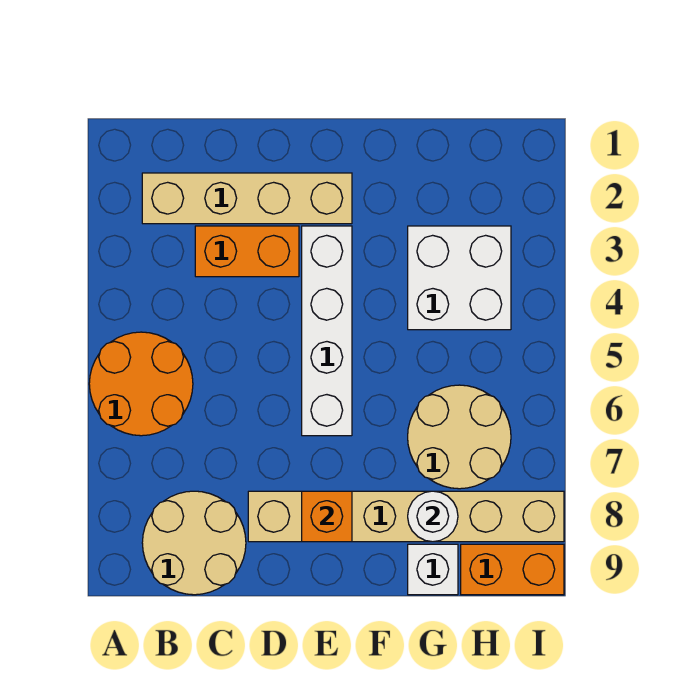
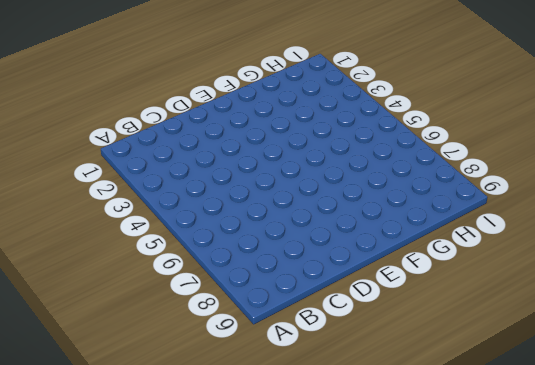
none -> orange round brick A5:B6 level 1
none -> tan brick B2:E2 level 1
none -> tan round brick B8:C9 level 1

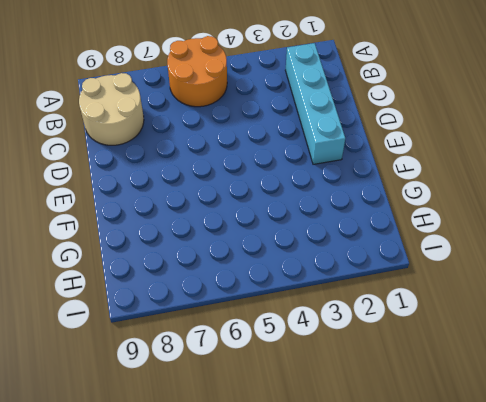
cyan brick B2:E2 level 1 -> tan brick B2:E2 level 1
none -> orange brick C3:D3 level 1
none -> tan brick D8:I8 level 1
none -> white brick E3:E6 level 1

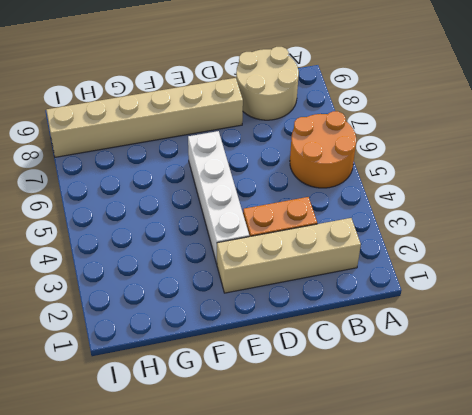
none -> white brick G3:H4 level 1
none -> tan round brick G6:H7 level 1
none -> white brick G9 level 1

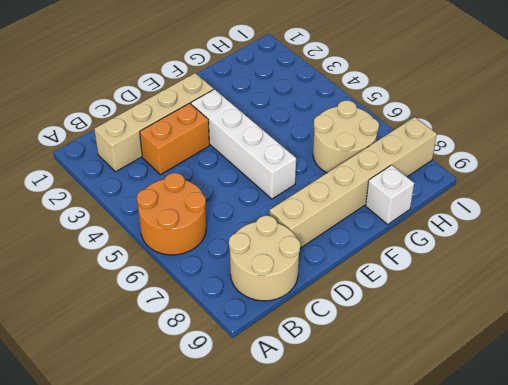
none -> white brick G3:H4 level 1
none -> orange brick H9:I9 level 1
none -> orange brick E8 level 2

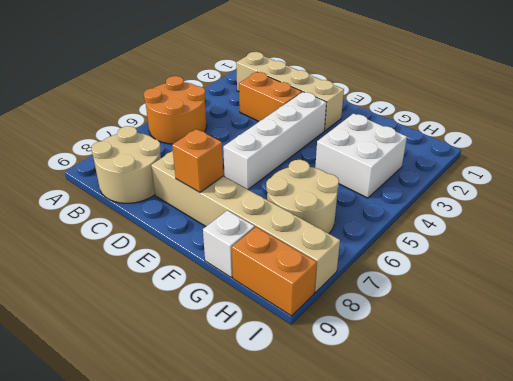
none -> white round brick G8 level 2

